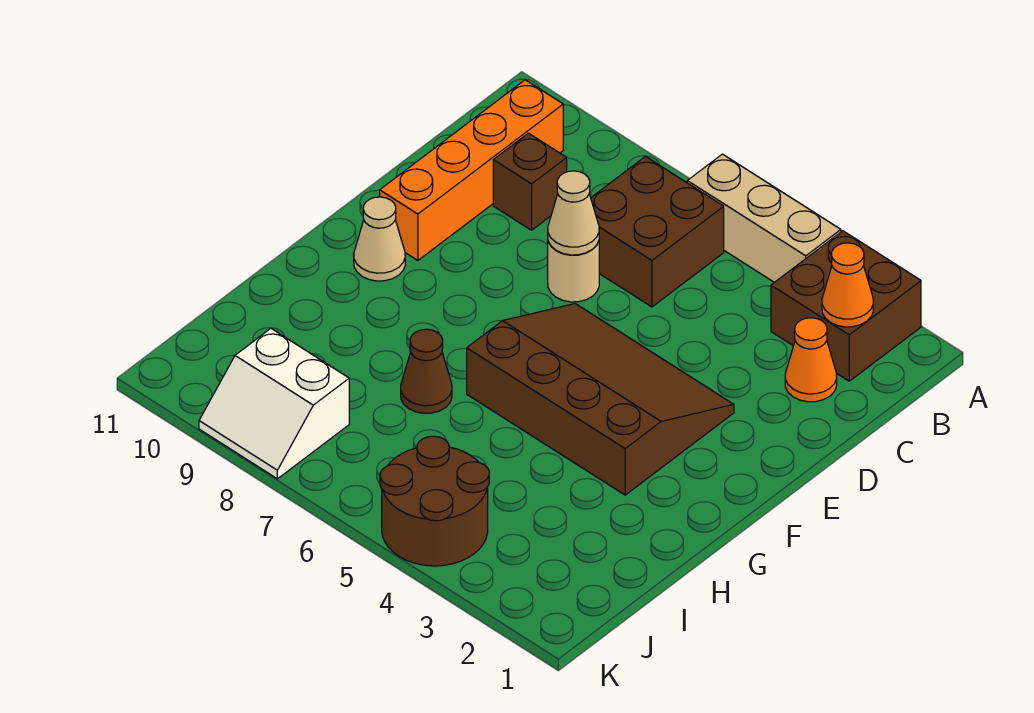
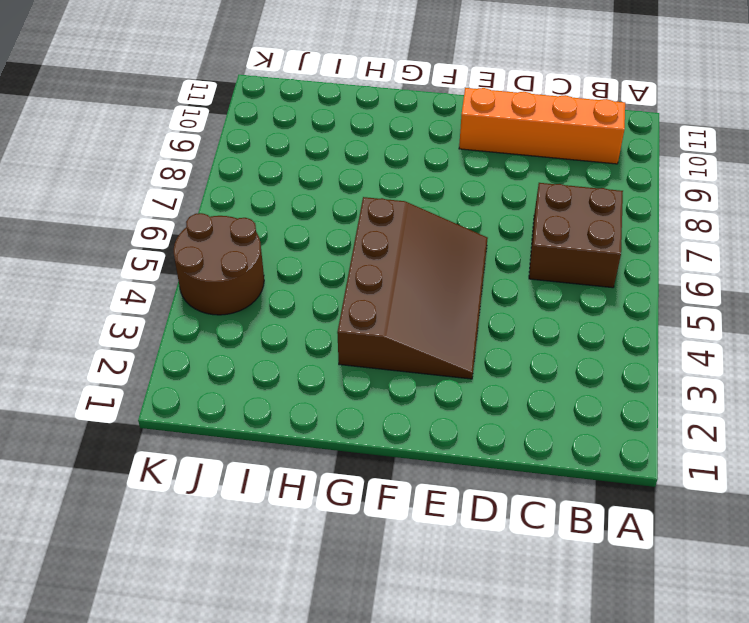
none -> brown brick A2:B3 level 1
none -> tan brick A4:A6 level 1
none -> orange cone C2 level 1

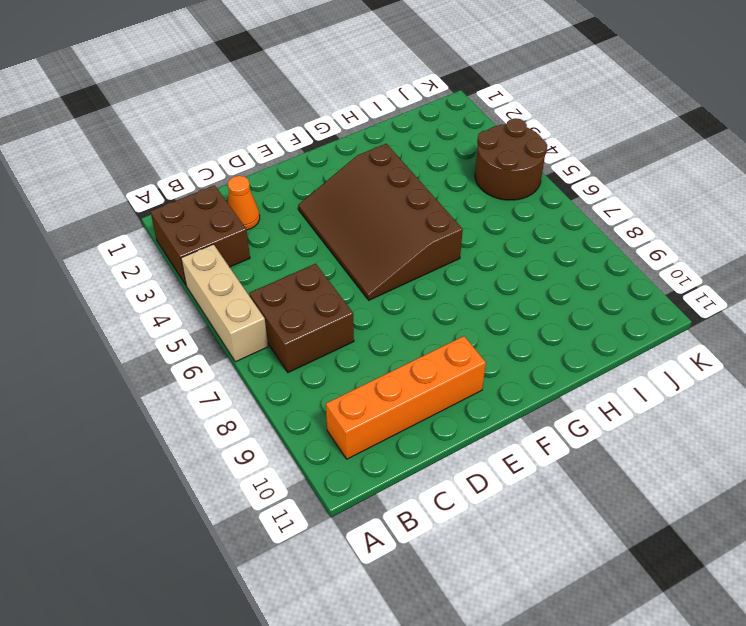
none -> brown brick C9 level 1
none -> tan round brick D7 level 1
none -> tan cone F10 level 1

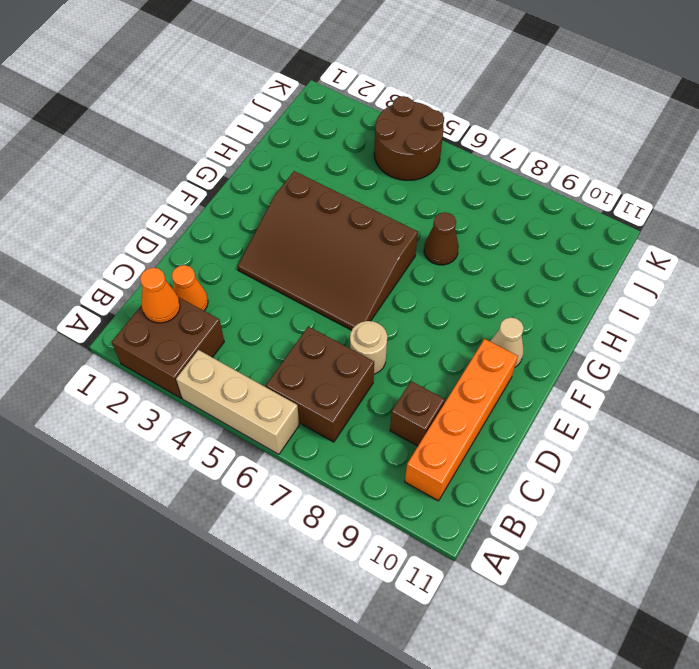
none -> white slope J8:K9 level 1 top J
none -> tan cone D7 level 2

